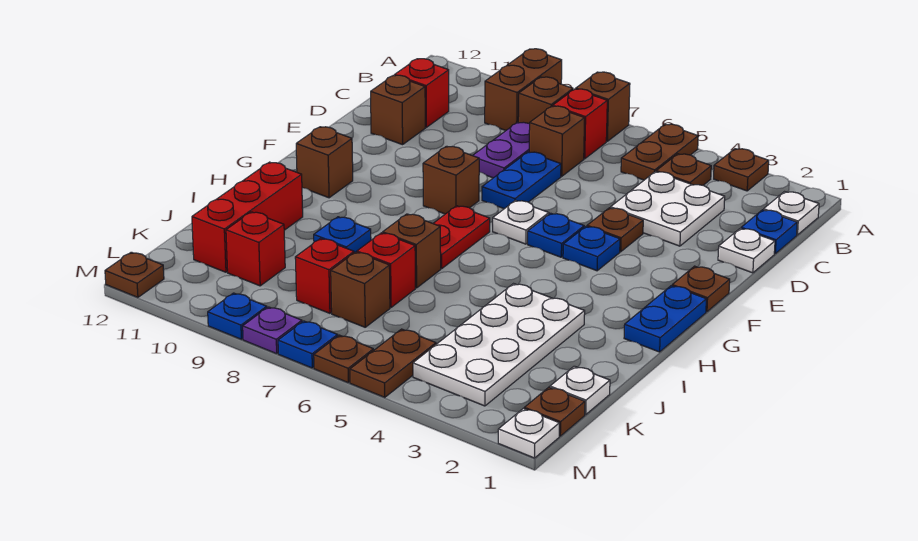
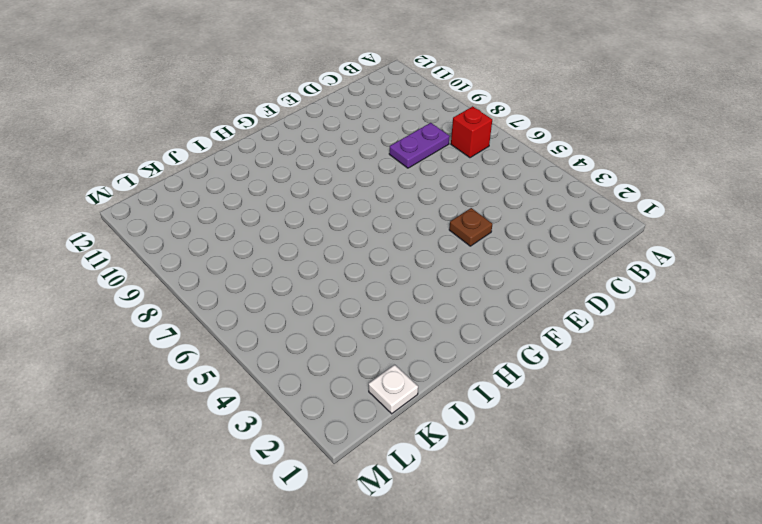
none -> brown plate A3 level 1
none -> brown plate A5:B5 level 1
none -> brown brick A7 level 1
none -> brown brick A9:B9 level 1

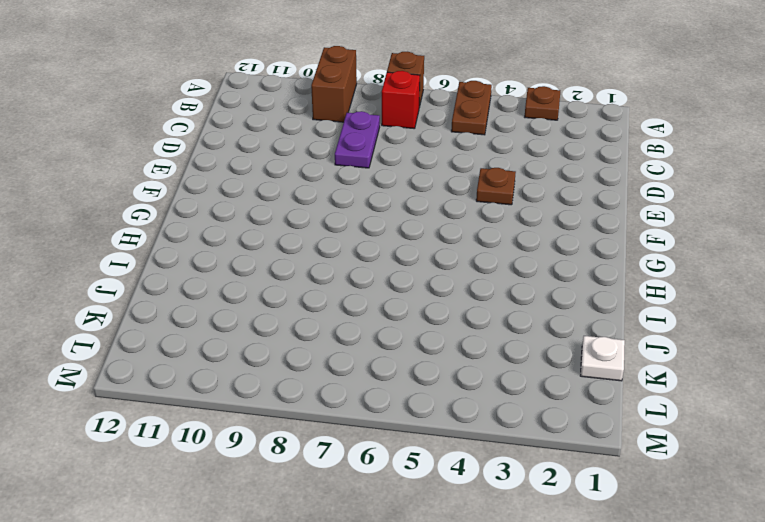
none -> white plate B1 level 1
none -> brown plate B4 level 1
none -> brown brick B8 level 1
none -> blue plate C1 level 1

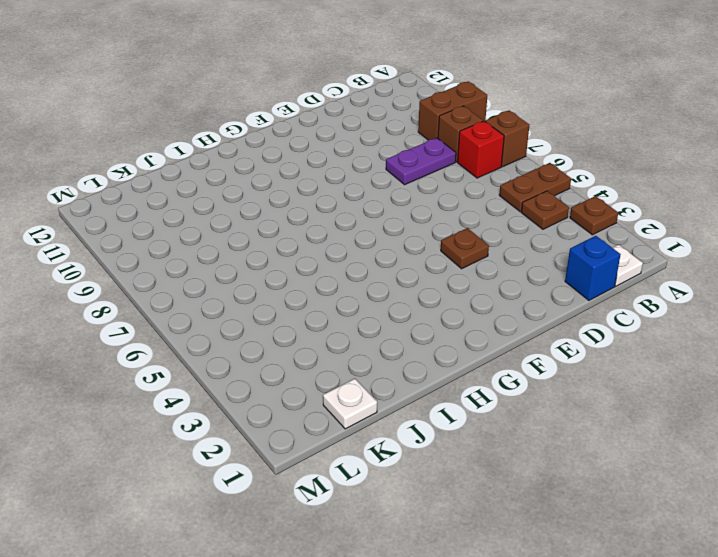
blue brick C1 level 1 -> blue plate C1 level 1
none -> white plate C3:D4 level 1
none -> brown brick C7 level 1
none -> red brick C11 level 1
none -> white plate D1 level 1

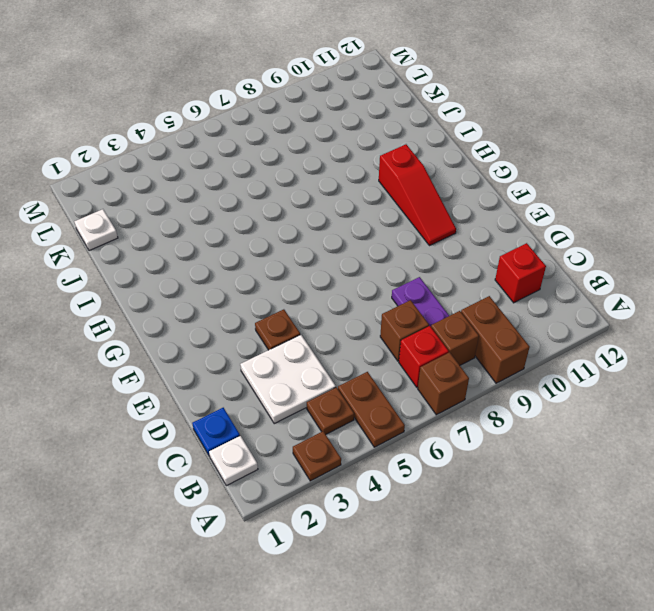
red slope F10:H10 level 1 top H -> none
none -> white plate D1 level 1
none -> blue plate D7:E7 level 1
none -> brown brick D11 level 1
none -> brown plate F1 level 1

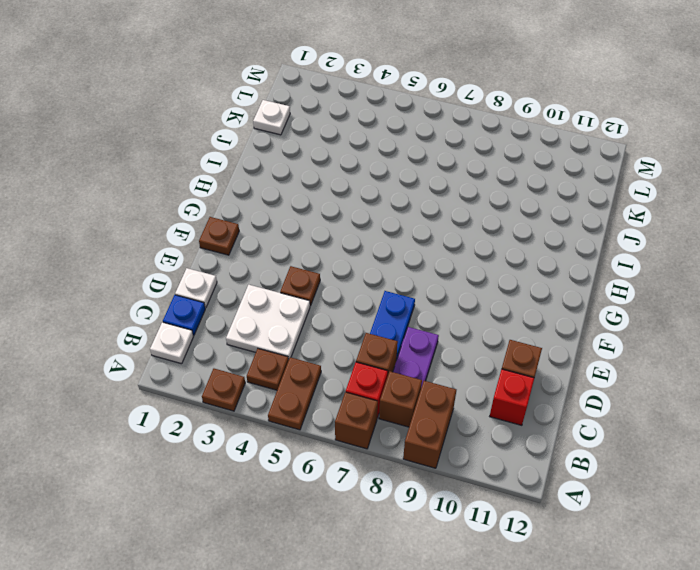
none -> blue plate F4 level 1
none -> blue plate F5 level 1
none -> white plate F6 level 1
none -> brown brick F8 level 1

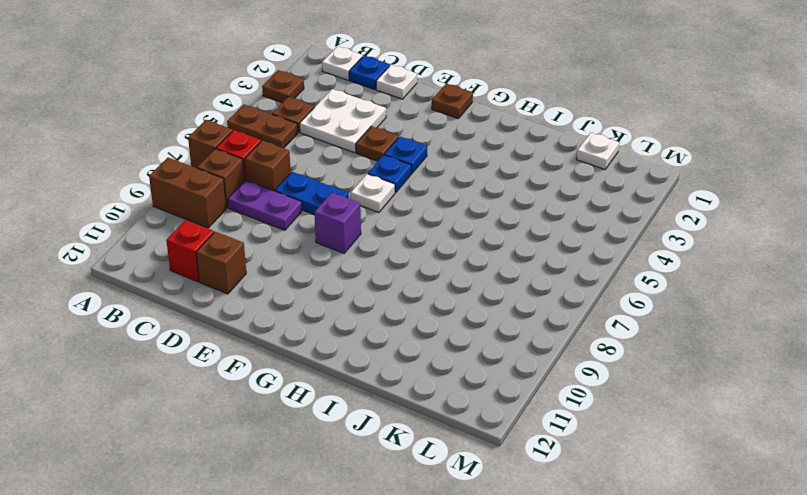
purple brick F8 level 1 -> brown brick F8 level 1
none -> blue plate G1:H1 level 1
none -> red plate G7:H7 level 1
none -> brown brick G11 level 1
none -> white plate I3:L4 level 1

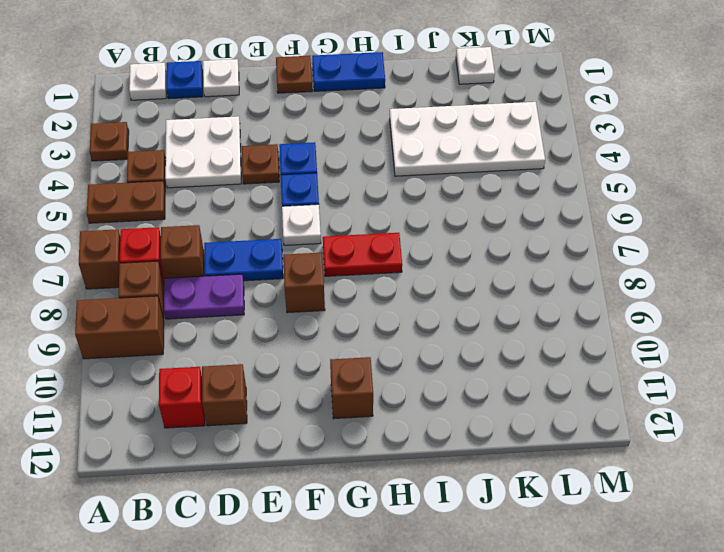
none -> brown brick I7 level 1
none -> blue plate I9 level 1
none -> red brick I11:K11 level 1
none -> red brick J7 level 1

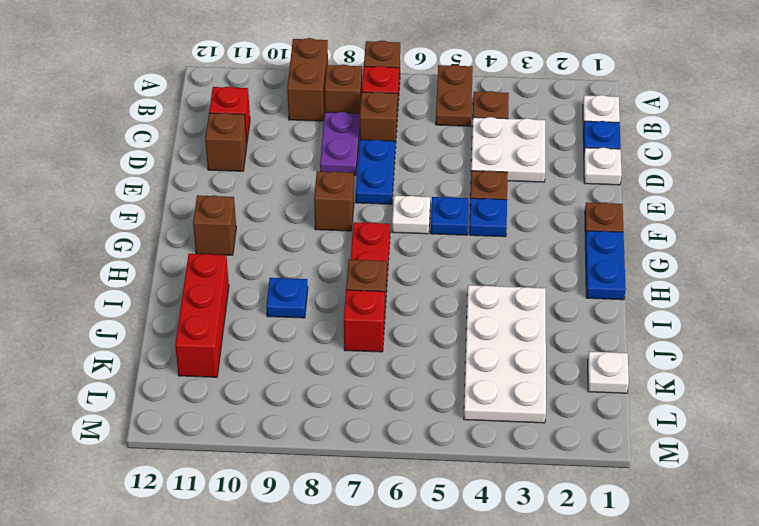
none -> brown plate A3 level 1
none -> brown brick K7 level 1
none -> red brick K8 level 1
none -> red brick K10 level 1

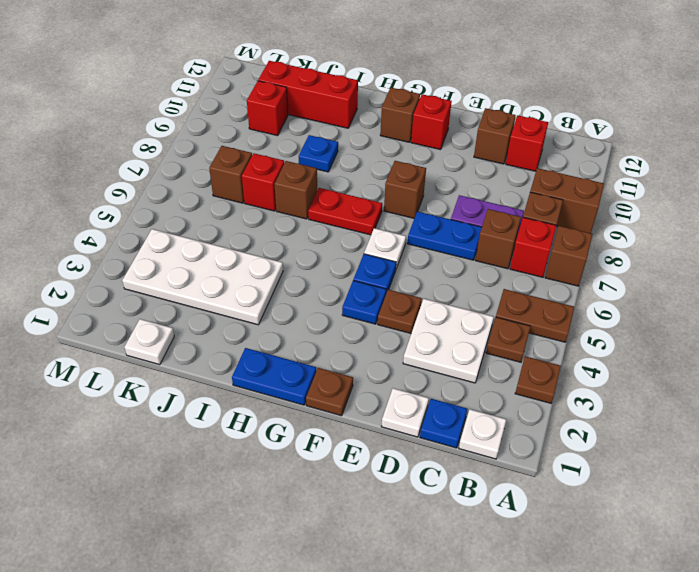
red brick F11 level 1 -> red brick K8 level 1
none -> brown plate L1 level 1
none -> brown plate L5:M5 level 1
none -> white plate M1 level 1
none -> brown plate M6 level 1

